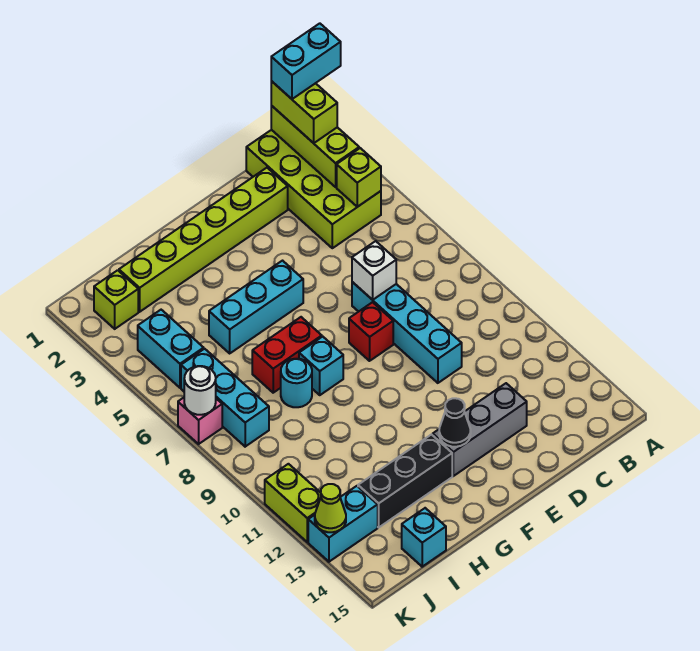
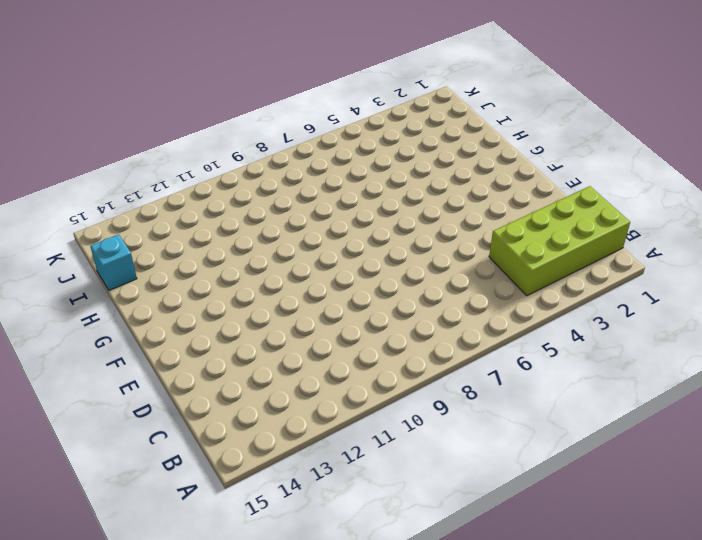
none -> lime brick D2:I2 level 1
none -> cyan brick D7:D10 level 1
none -> grey brick D13:F13 level 1

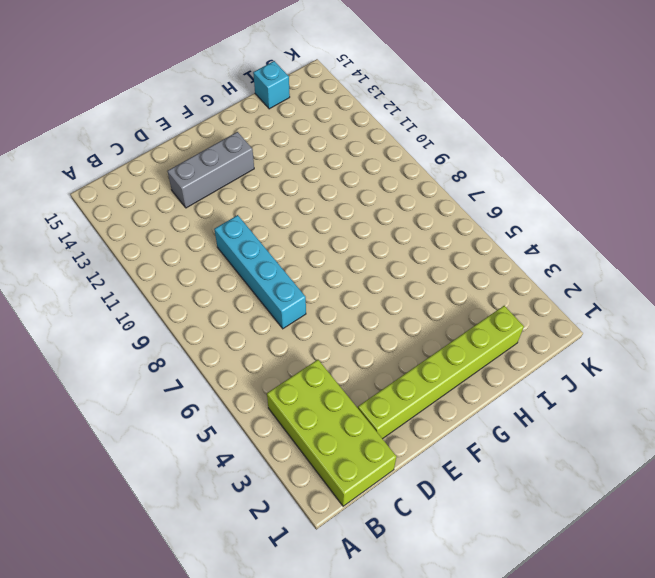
none -> red brick E8 level 1
none -> cyan brick F5:H5 level 1
none -> red brick G7:H7 level 1

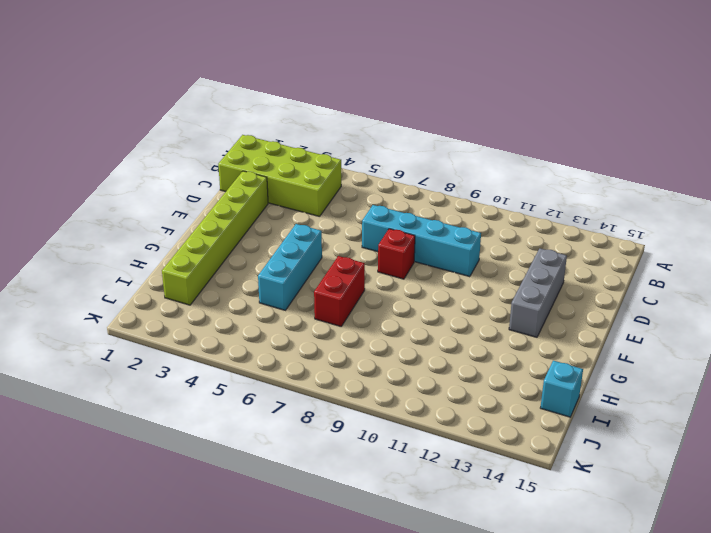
none -> cyan brick G8 level 1
none -> black brick G13:I13 level 1
none -> cyan round brick H8 level 1

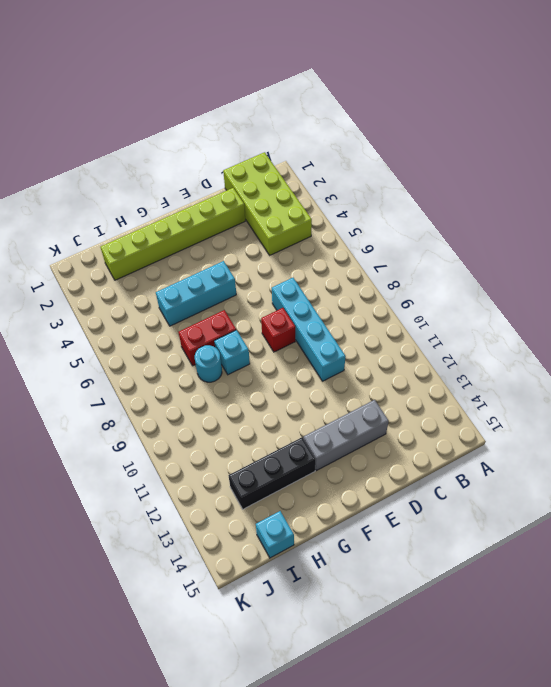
none -> lime brick J2 level 1
none -> cyan brick J4:J5 level 1
none -> cyan brick J6:J8 level 1

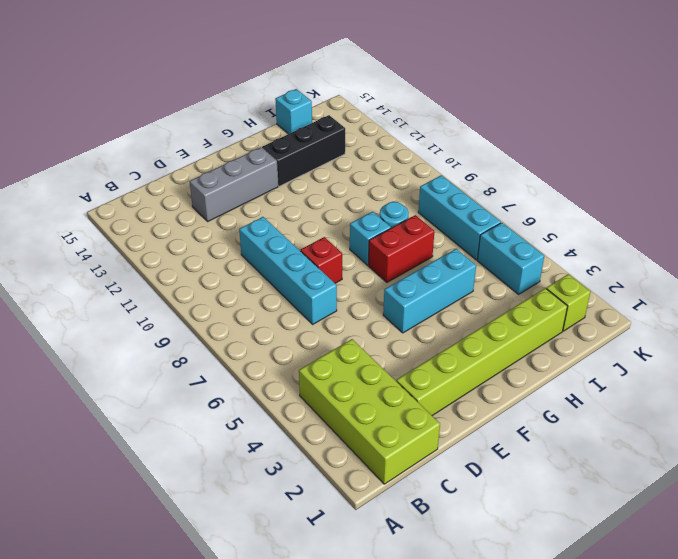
none -> cyan brick J13:K13 level 1
none -> pink brick K7 level 1
none -> lime brick K11:K12 level 1

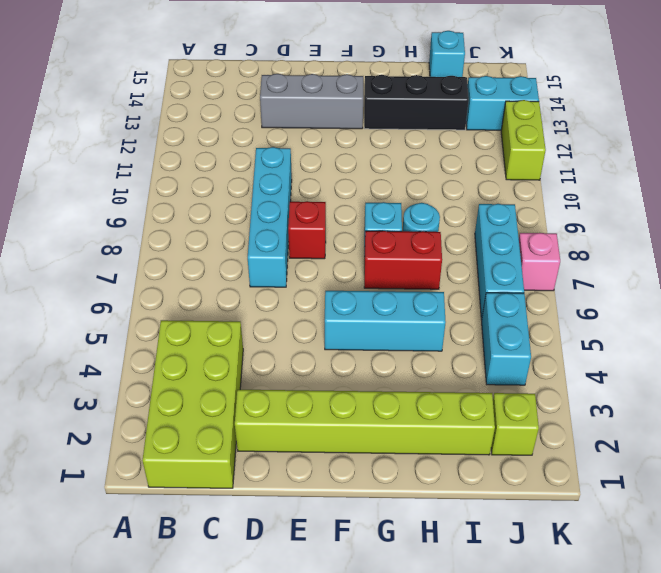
none -> lime brick B1:B3 level 2
none -> lime brick B4 level 2
none -> white brick D7 level 2

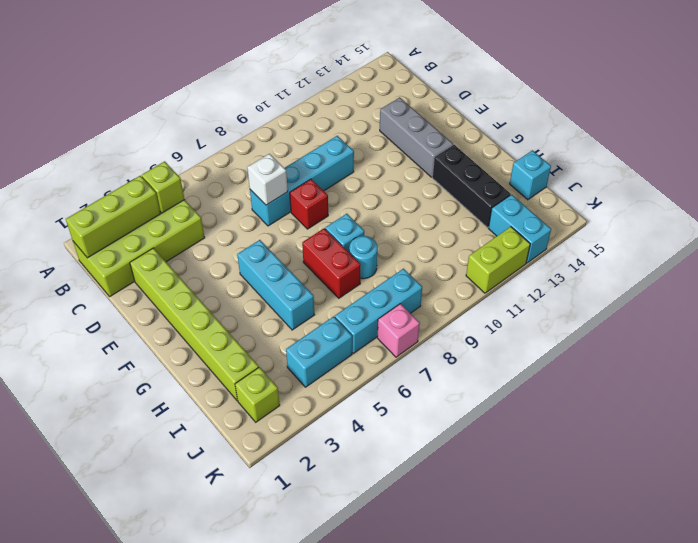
none -> black cone F13 level 2
none -> white round brick K7 level 2
none -> lime cone K13 level 2

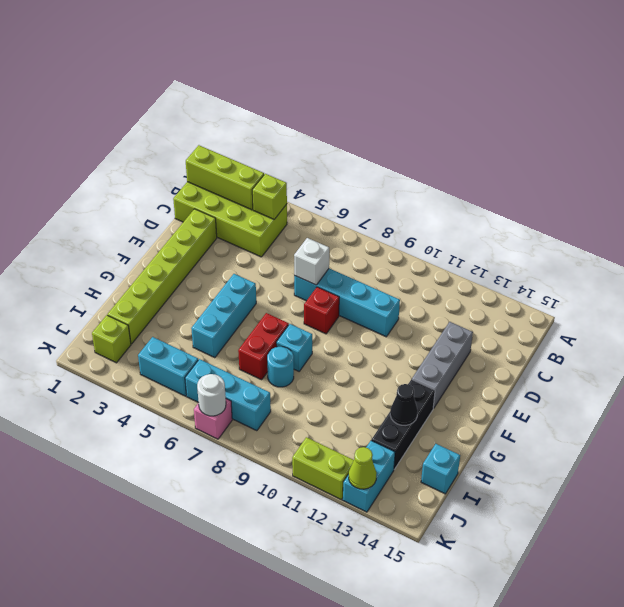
black cone H13 level 2 -> black cone F13 level 2
none -> lime brick B1:B2 level 3
none -> cyan brick A1:B1 level 4

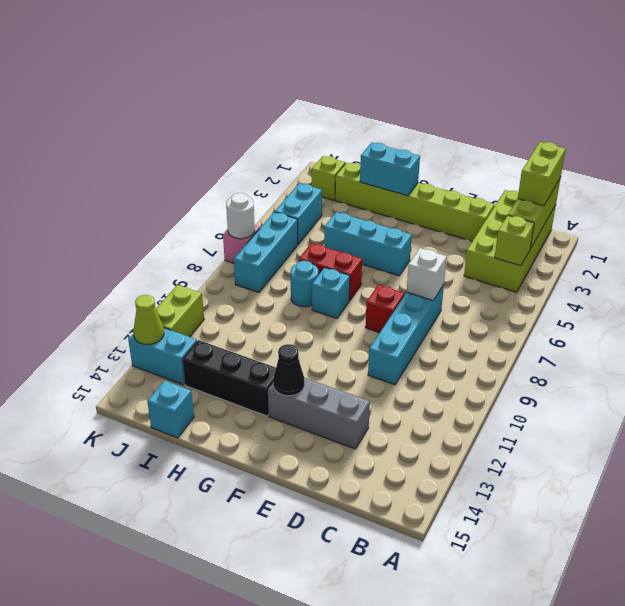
cyan brick G2:H2 level 2 -> cyan brick A1:B1 level 4

